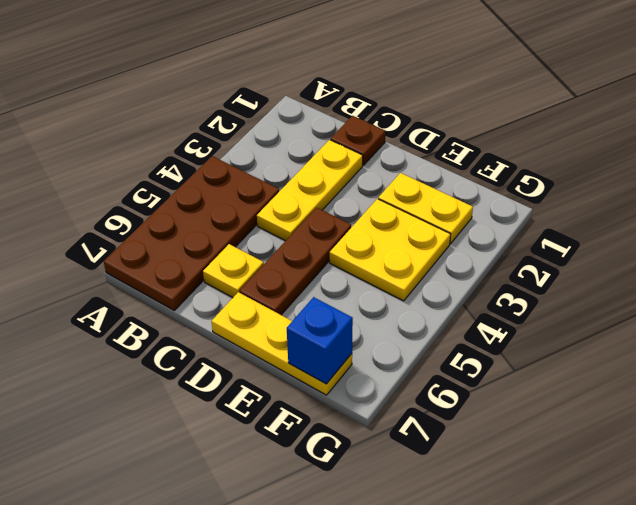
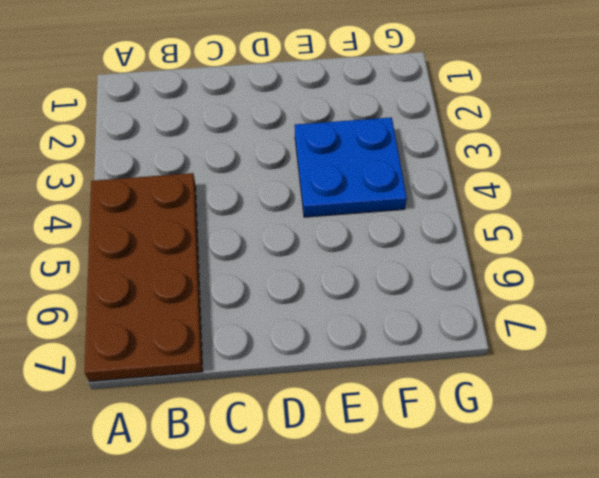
blue plate E3:F4 level 1 -> yellow plate E3:F4 level 1
none -> brown plate C1 level 1
none -> yellow plate C2:C4 level 1

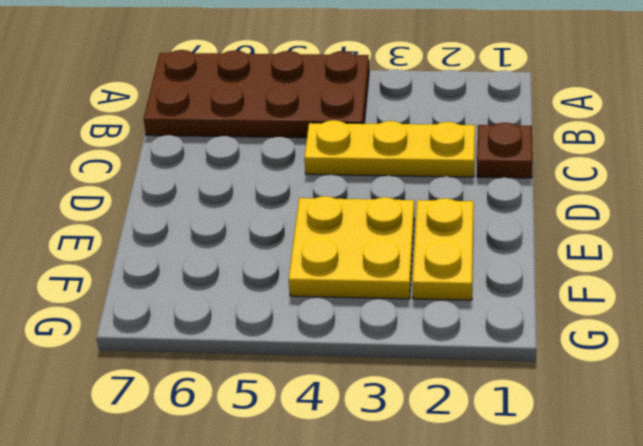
none -> yellow plate C6 level 1
none -> brown plate D4:D6 level 1

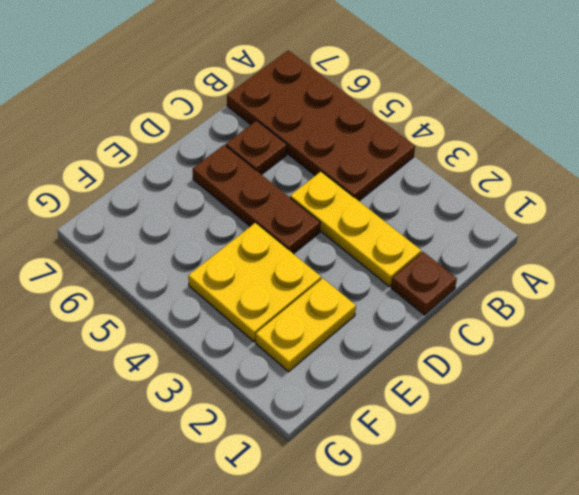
brown plate C6 level 1 -> yellow plate C6 level 1
none -> yellow plate D7:F7 level 1
none -> blue brick F7 level 2

